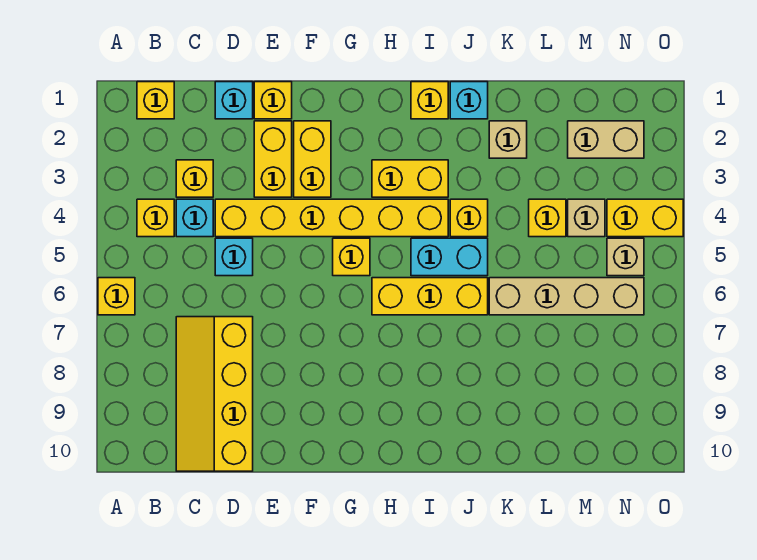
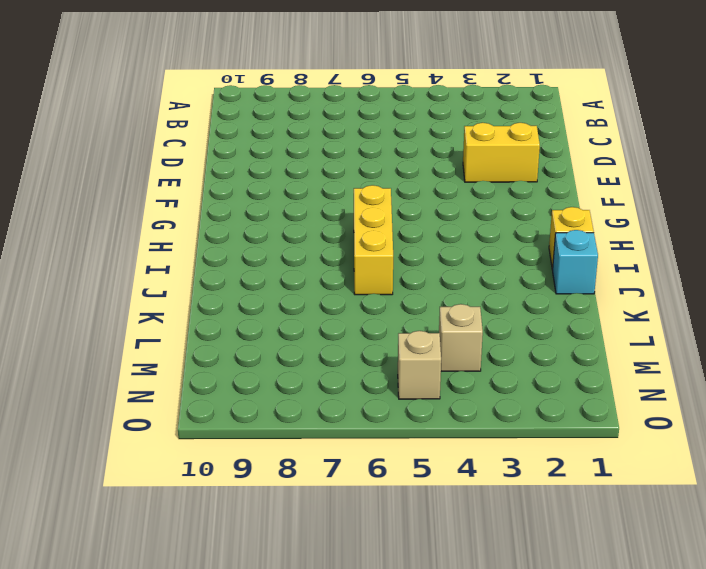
none -> yellow brick A6 level 1
none -> yellow brick B1 level 1
none -> yellow brick B4 level 1

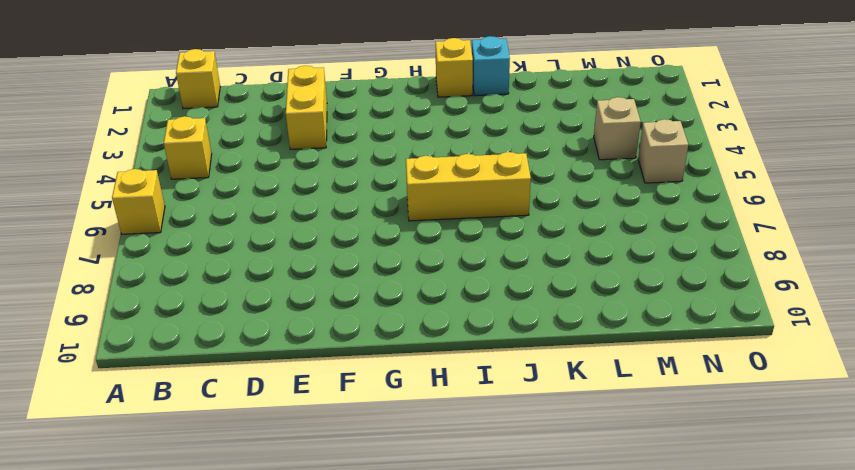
none -> yellow brick C3 level 1
none -> cyan brick C4 level 1
none -> yellow slope C7:D10 level 1 top D

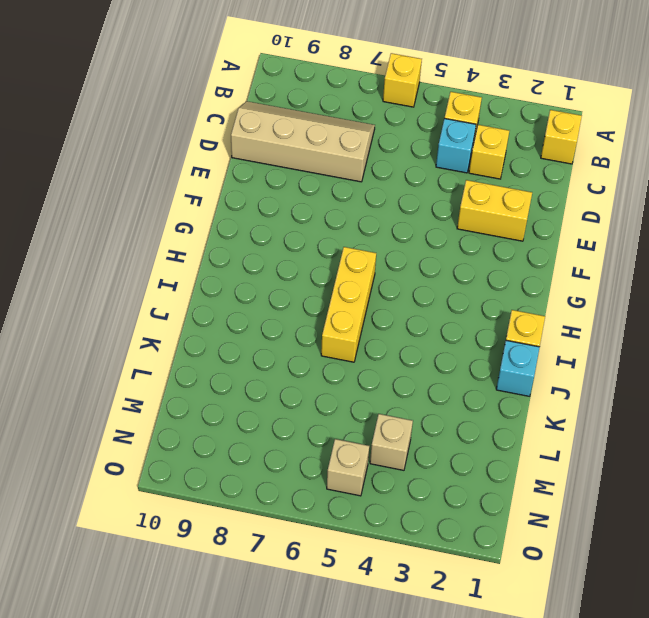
tan slope C7:D10 level 1 top D -> yellow slope C7:D10 level 1 top D
none -> cyan brick D1 level 1
none -> yellow brick D4:I4 level 1
none -> cyan brick D5 level 1

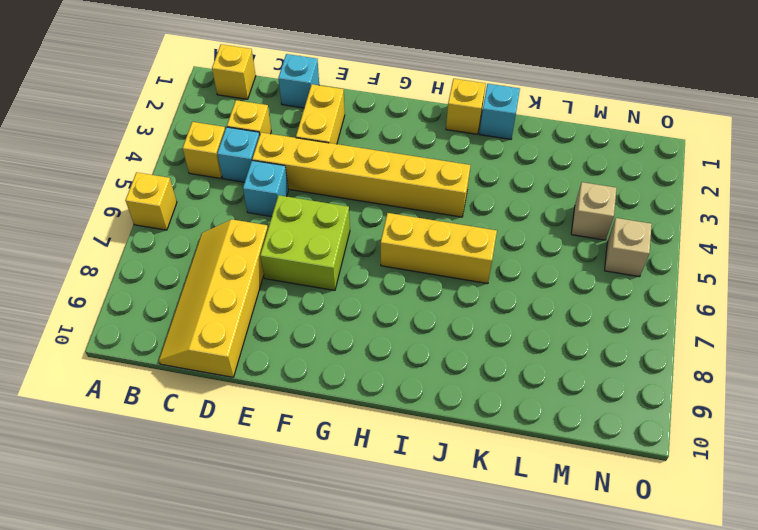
lime brick E6:F7 level 1 -> none
none -> yellow brick E1 level 1
none -> yellow brick F2:F3 level 1
none -> yellow brick G5 level 1

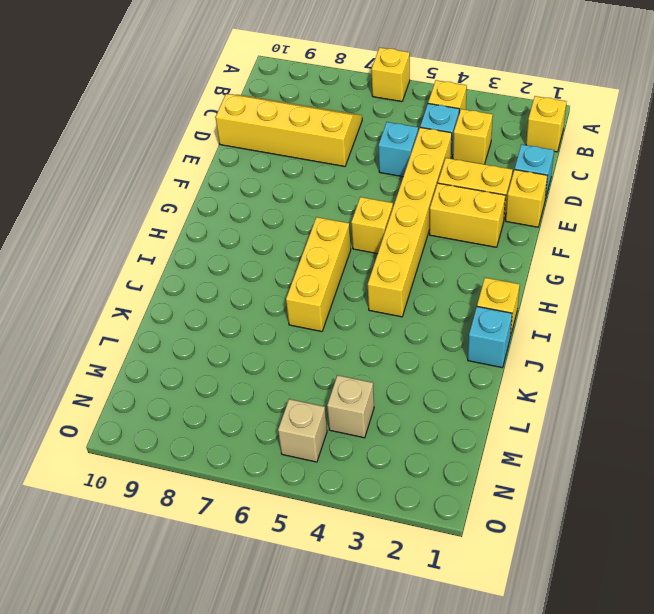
none -> yellow brick H3:I3 level 1
none -> cyan brick I5:J5 level 1
none -> yellow brick J4 level 1

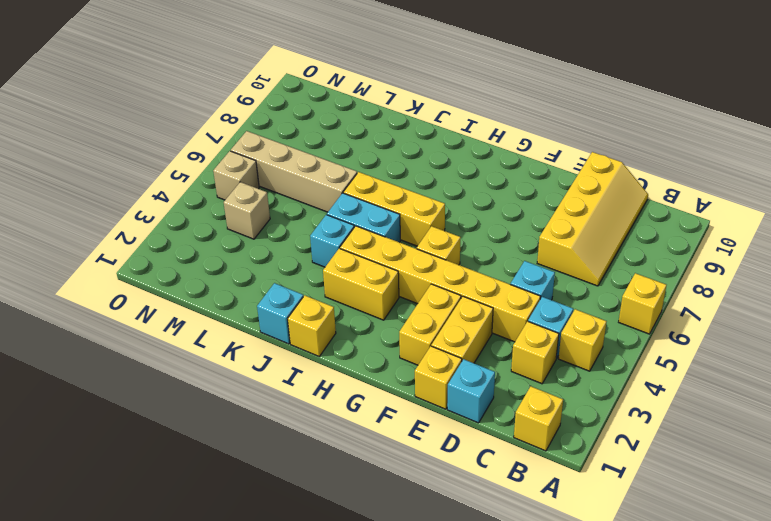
cyan brick J4 level 1 -> yellow brick J4 level 1
none -> tan brick K2 level 1
none -> yellow brick L4 level 1
none -> tan brick M2:N2 level 1

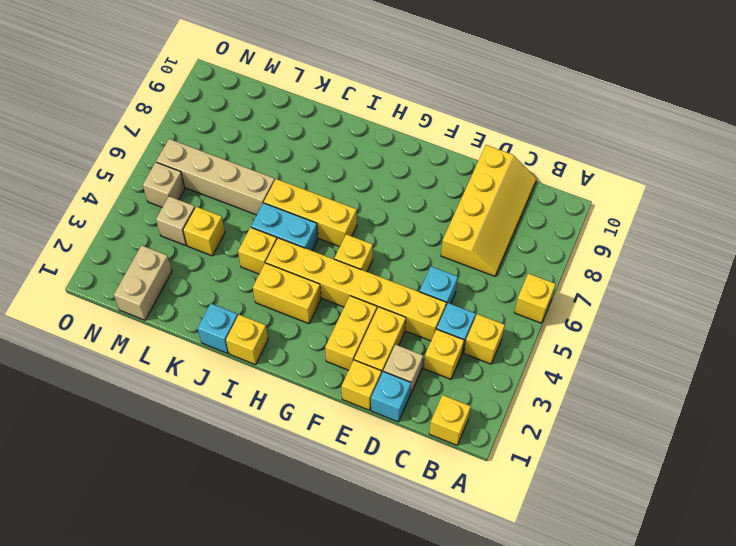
tan brick D2 level 1 -> tan brick K2 level 1
tan brick M1:M2 level 1 -> tan brick M2:N2 level 1
none -> yellow brick N4:O4 level 1

